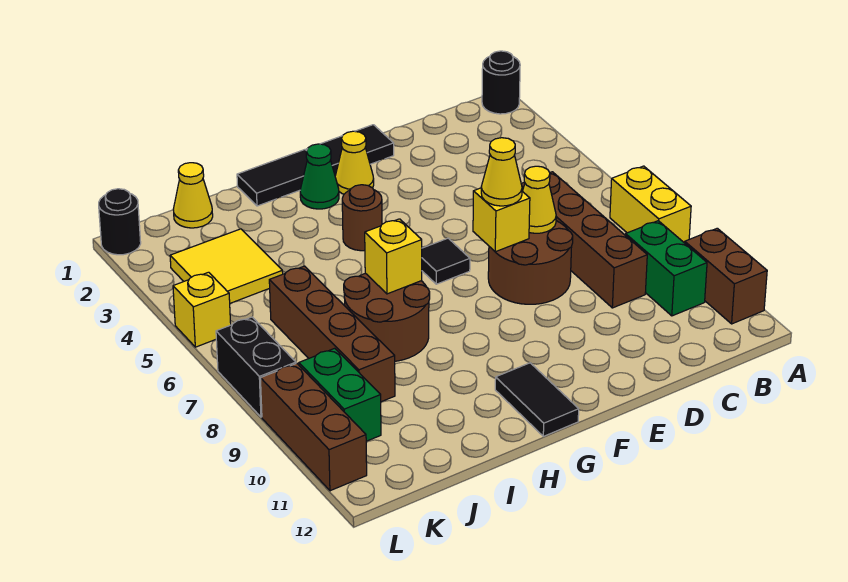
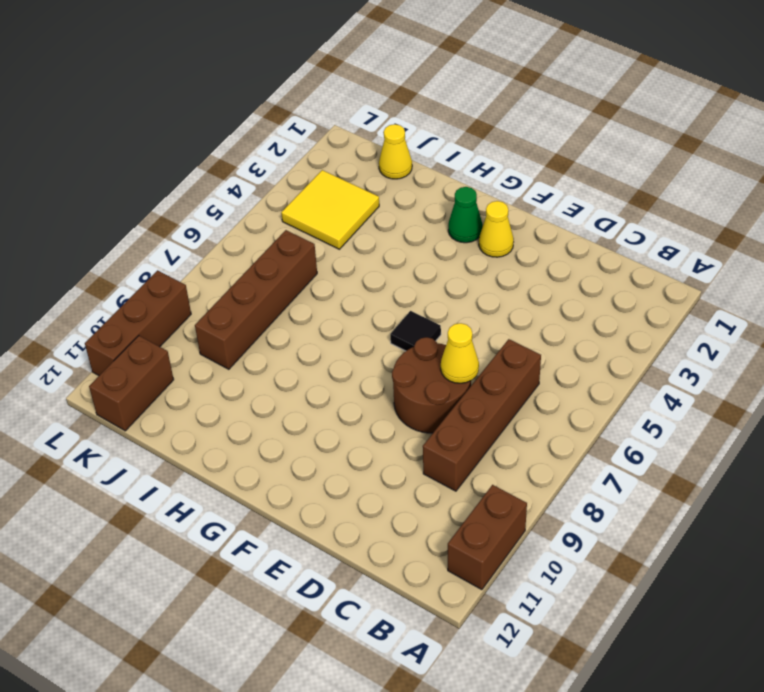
brown brick K11:K12 level 1 -> none
none -> black round brick A1 level 1
none -> yellow brick A7:A8 level 1
none -> green brick B9:B10 level 1

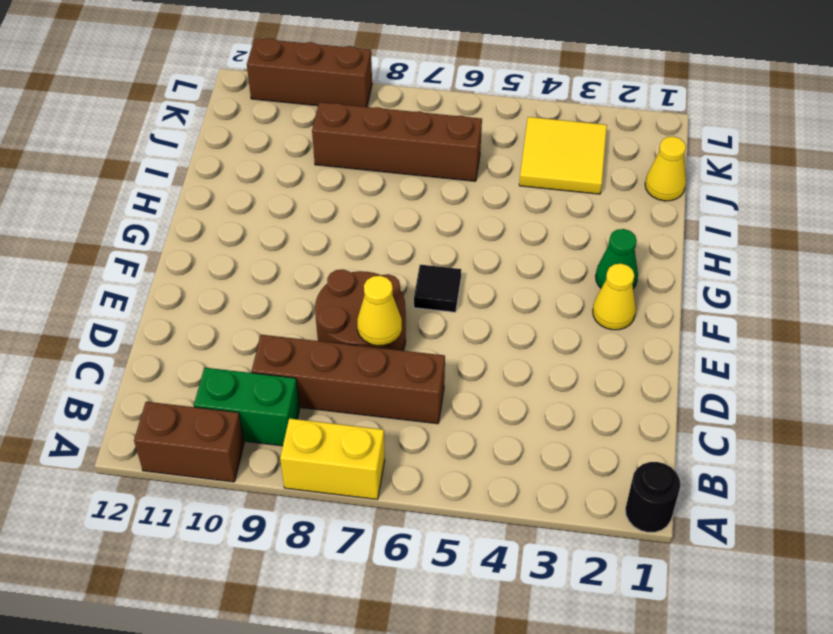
none -> black tile E1:F1 level 1
none -> black tile G1:H1 level 1
none -> brown round brick G4 level 1

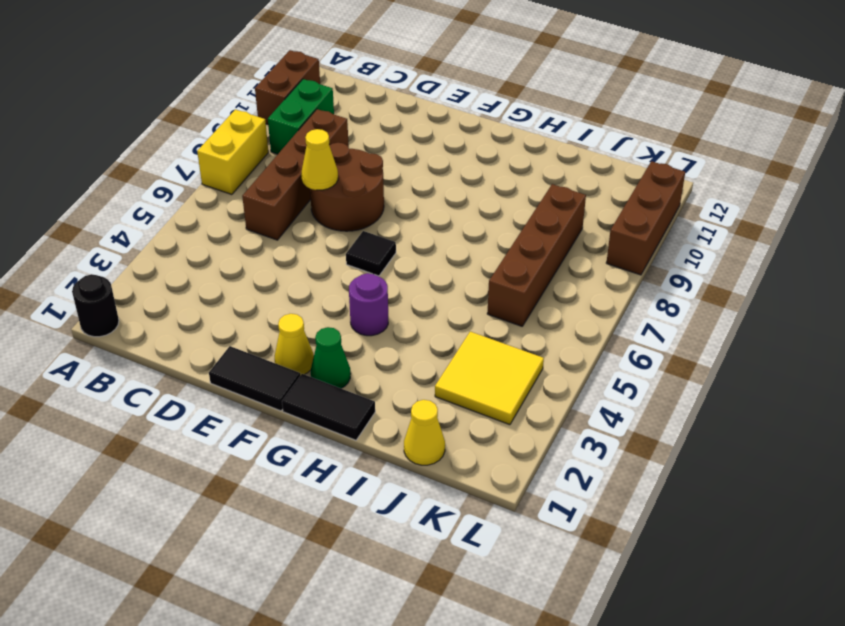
purple round brick G4 level 1 -> brown round brick G4 level 1
none -> black tile G11:G12 level 1
none -> brown round brick H7:I8 level 1
none -> green brick K9:K10 level 1

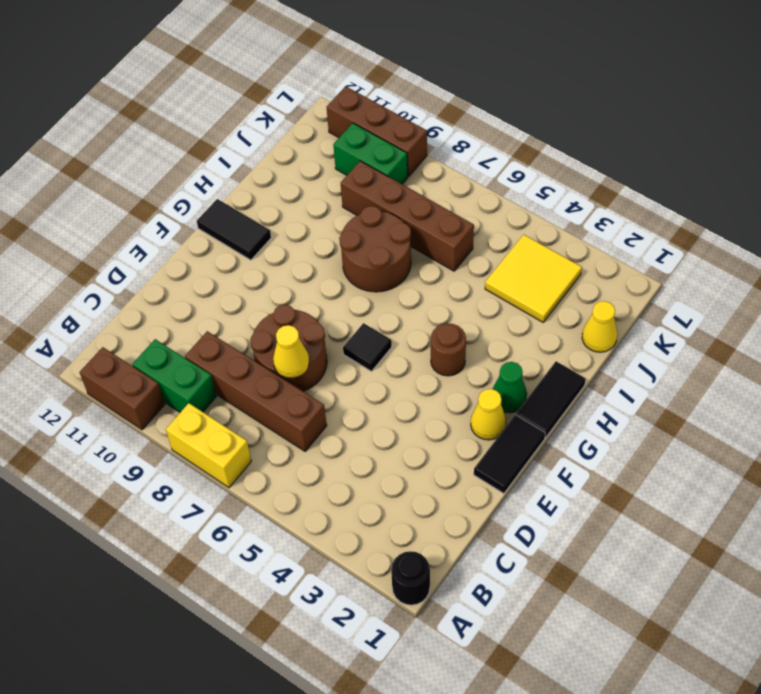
none -> black round brick L1 level 1
none -> yellow brick L5 level 1
none -> black brick L7:L8 level 1

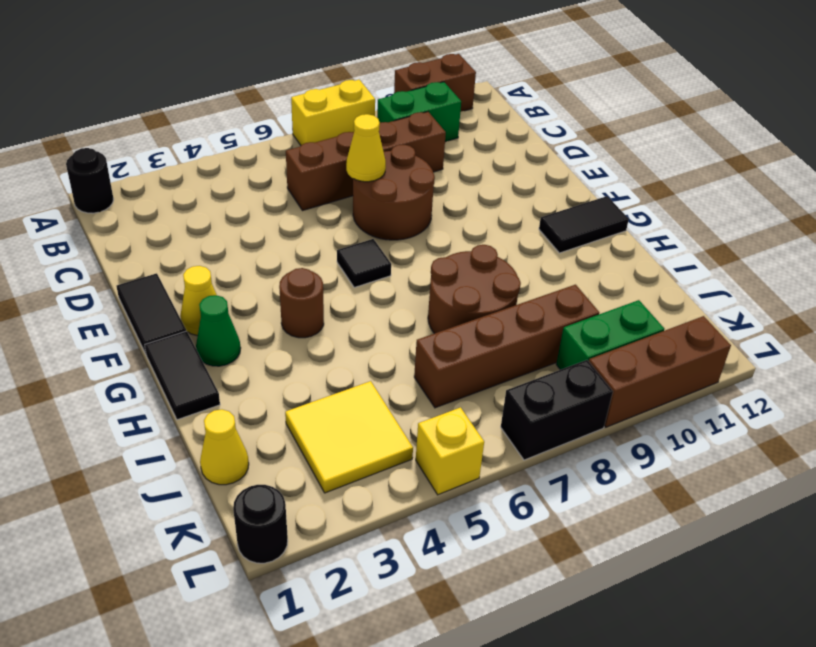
none -> yellow brick E7 level 2
none -> yellow brick H7 level 2
none -> yellow cone E7 level 3

